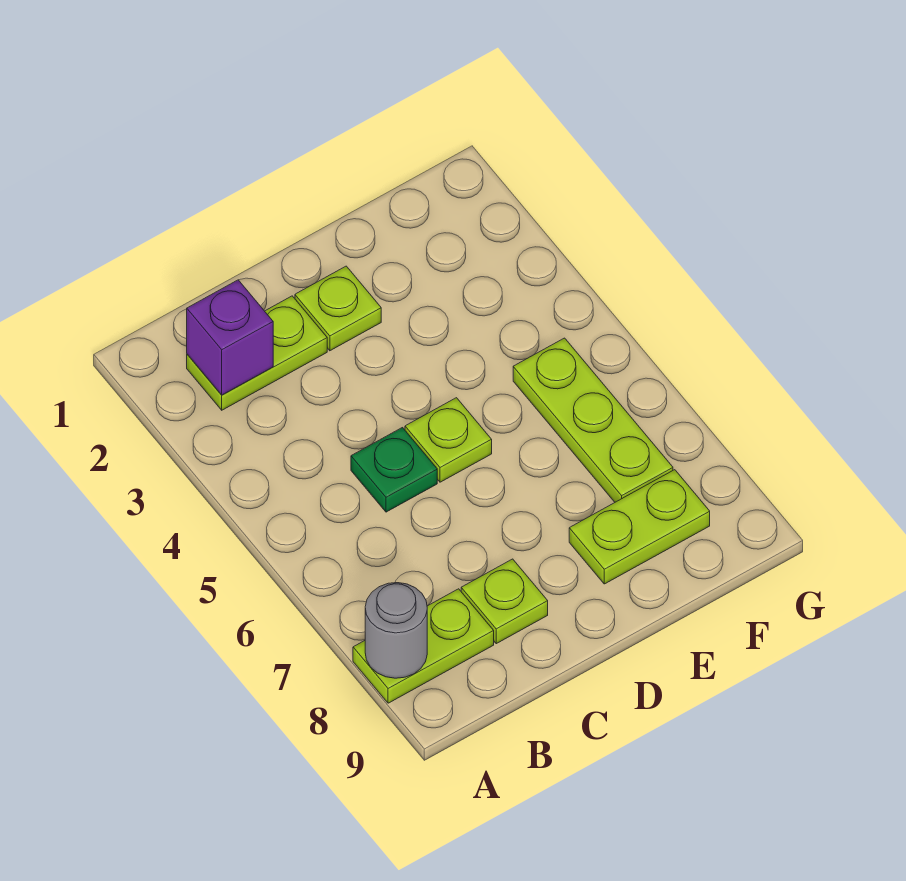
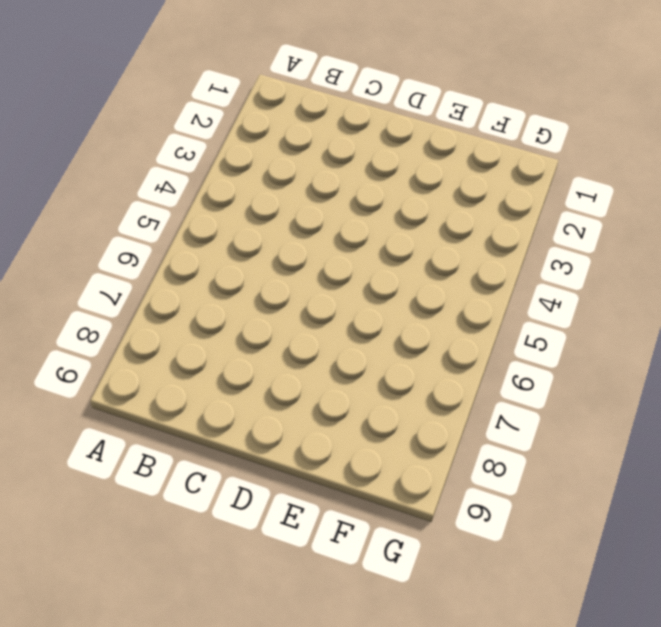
none -> lime plate A8:B8 level 1
none -> lime plate B2:C2 level 1

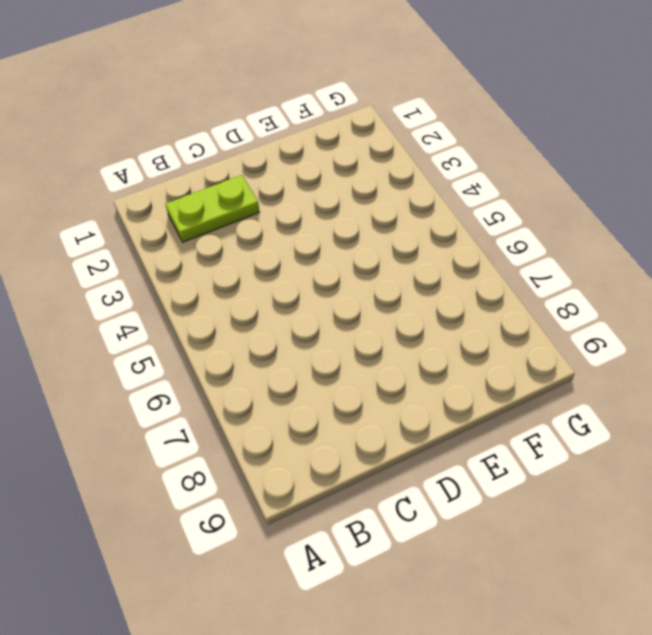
none -> lime plate A8:B8 level 1
none -> green plate C5 level 1

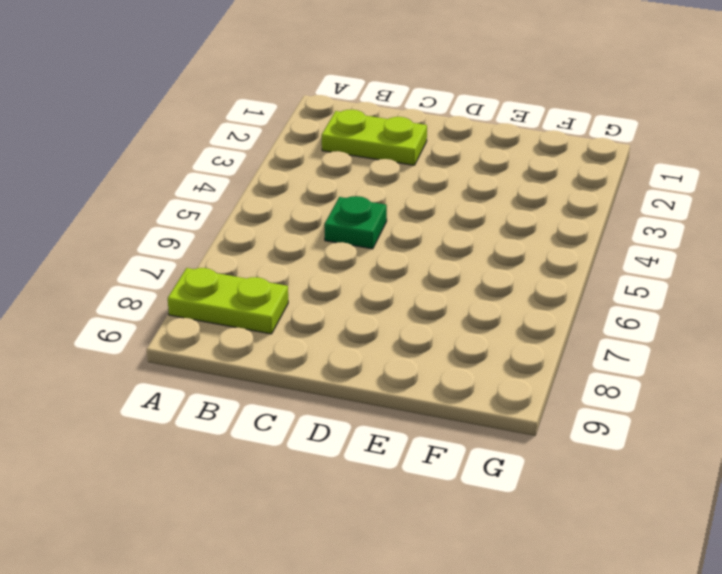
none -> lime plate C8 level 1
none -> lime plate D2 level 1

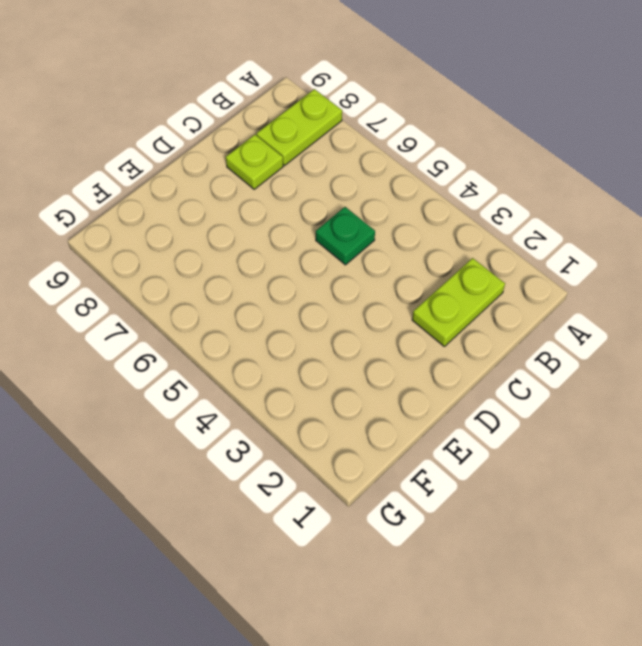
none -> lime plate D2 level 1
none -> lime plate D5 level 1

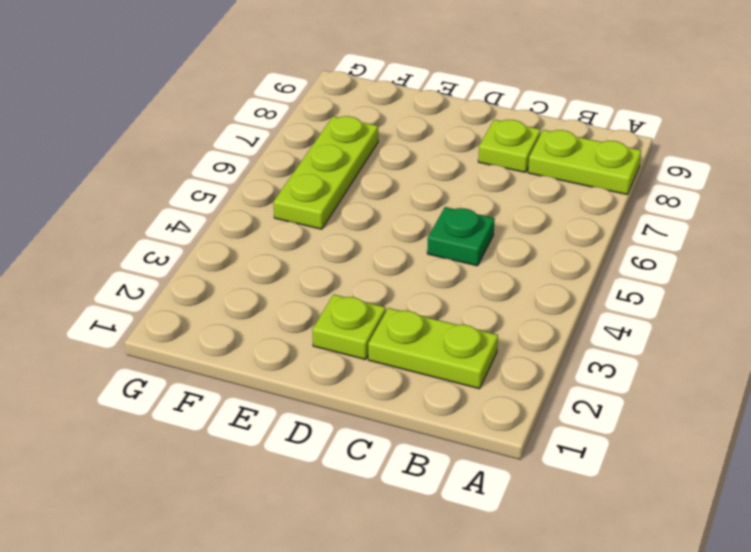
none -> lime plate D5 level 1
none -> lime plate E8:F8 level 1

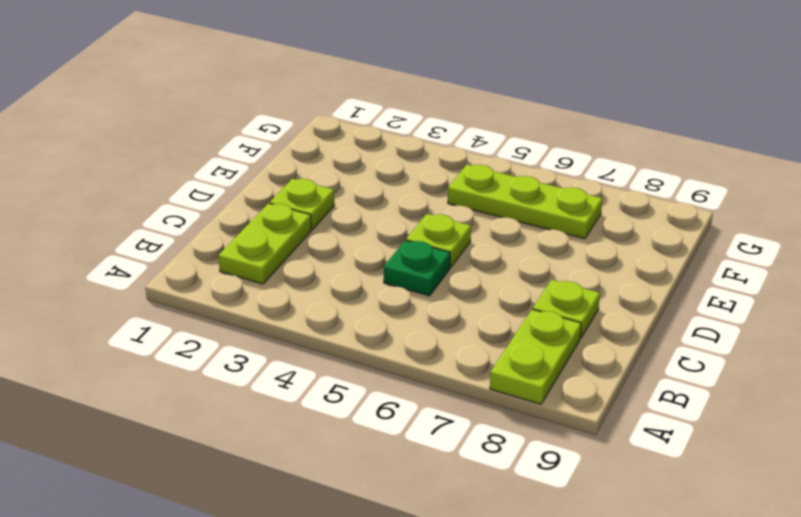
none -> lime plate E8:F8 level 1
none -> grey round brick A8 level 2

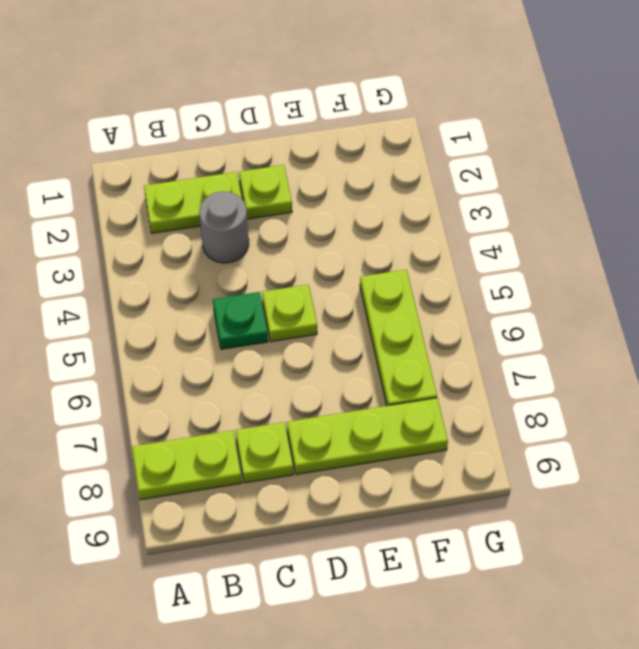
grey round brick C3 level 1 -> grey round brick A8 level 2
lime plate D8:F8 level 1 -> lime plate E8:F8 level 1
none -> purple brick B2 level 2

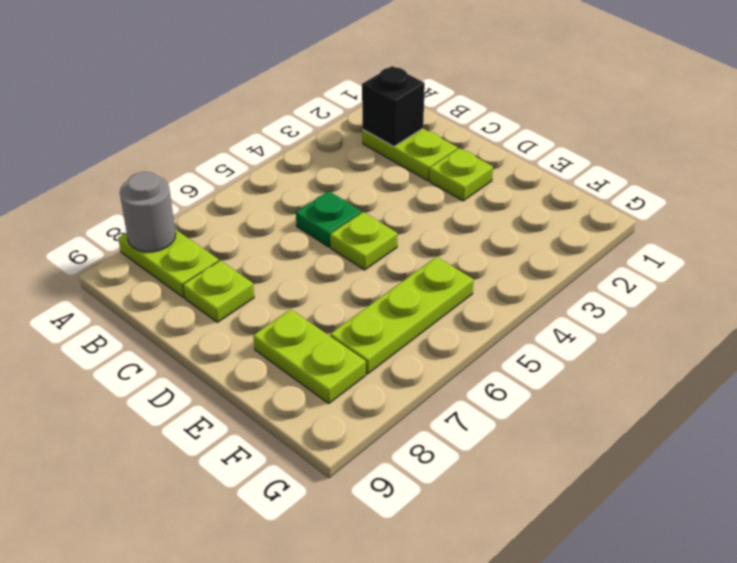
black brick B2 level 2 -> purple brick B2 level 2

